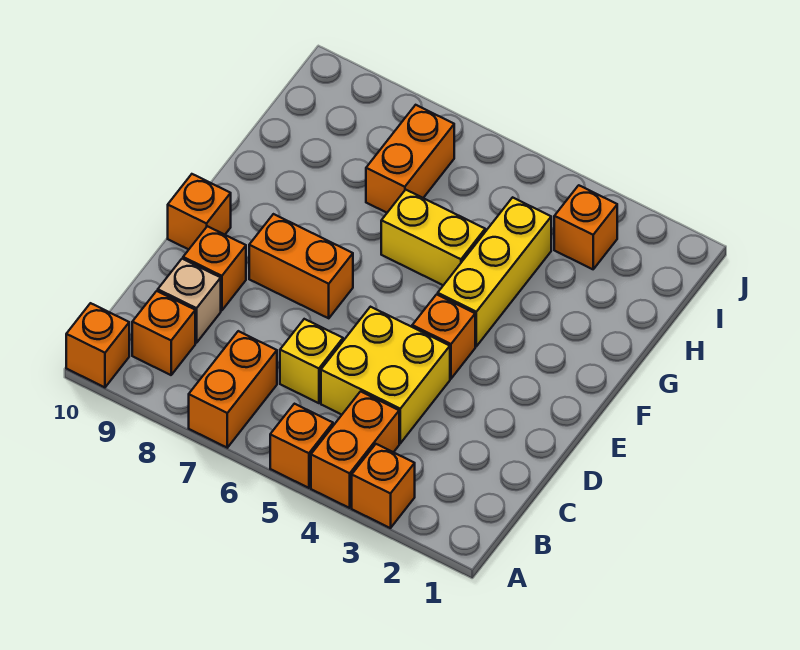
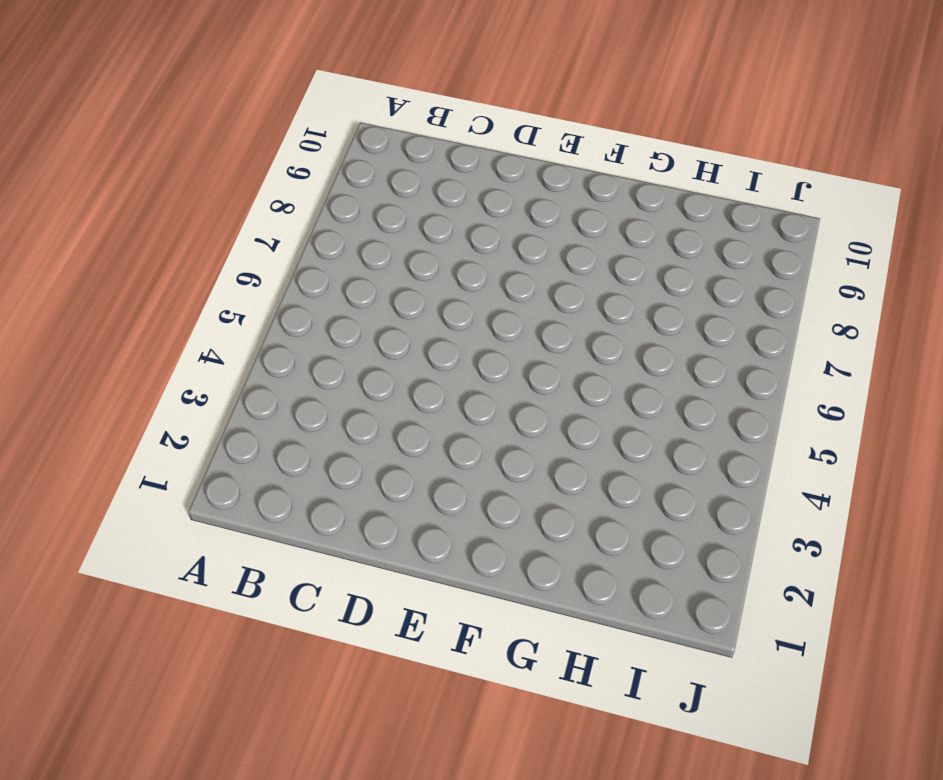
none -> orange brick A3 level 1
none -> orange brick A4:B4 level 1
none -> orange brick A5 level 1

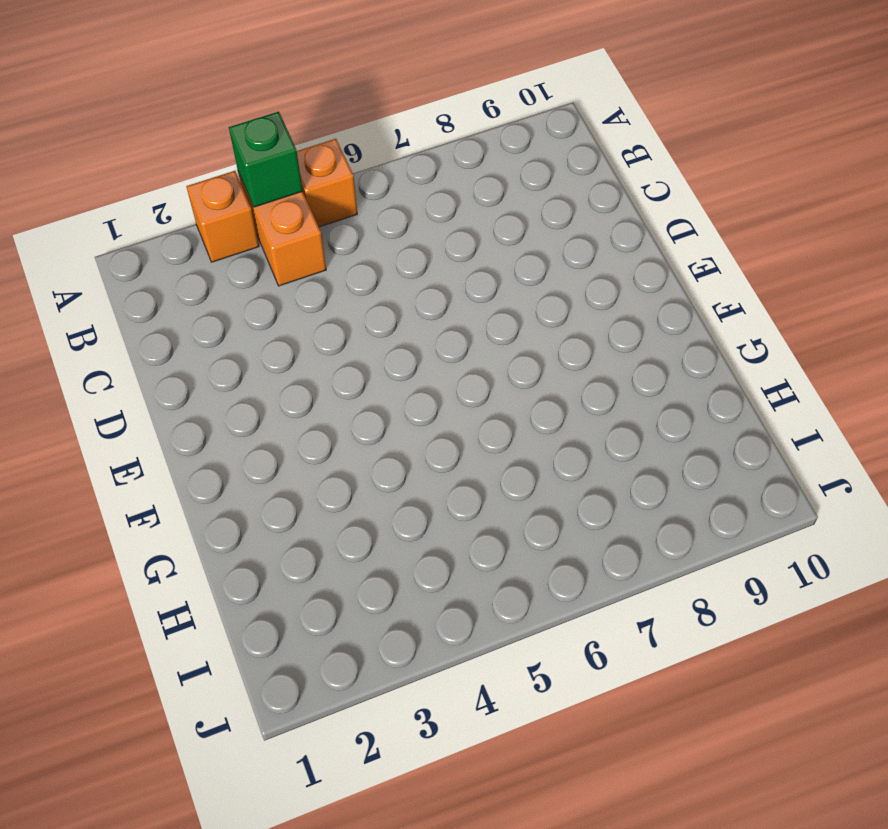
green brick A4 level 2 -> none
none -> orange brick A7:B7 level 1
none -> orange brick A10 level 1
none -> orange brick B9 level 1

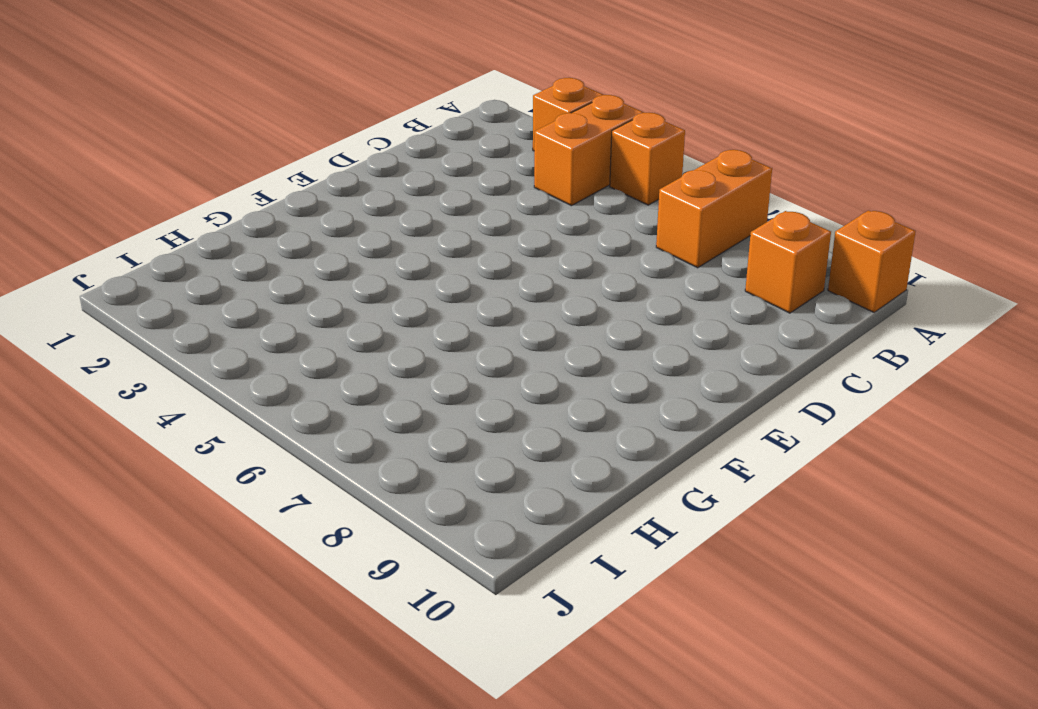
none -> yellow brick C4:D5 level 1
none -> yellow brick C6 level 1
none -> tan brick C9 level 1

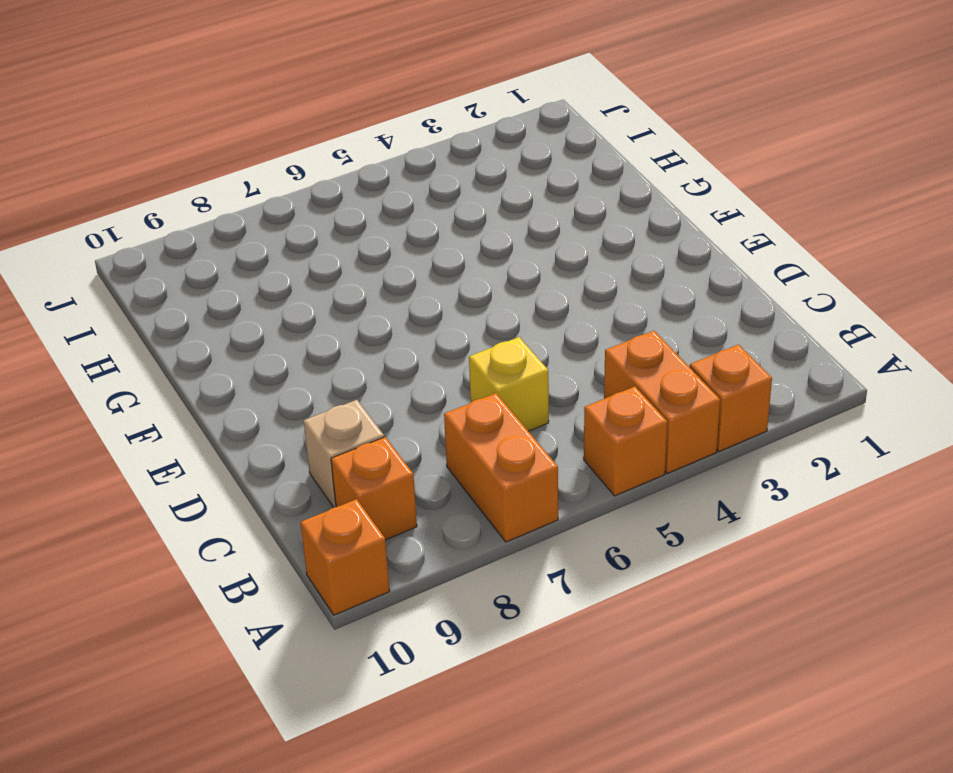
none -> yellow brick C4:D5 level 1
none -> orange brick D9 level 1
none -> orange brick E4 level 1

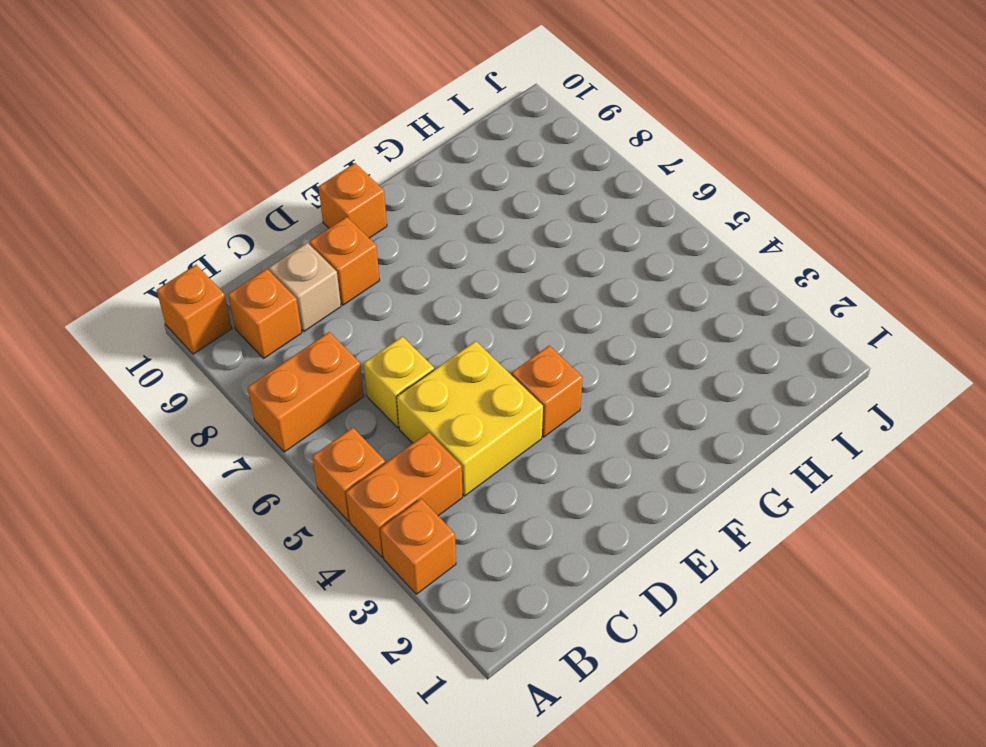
none -> orange brick E7:E8 level 1
none -> yellow brick F4:H4 level 1
none -> yellow brick G5:G6 level 1

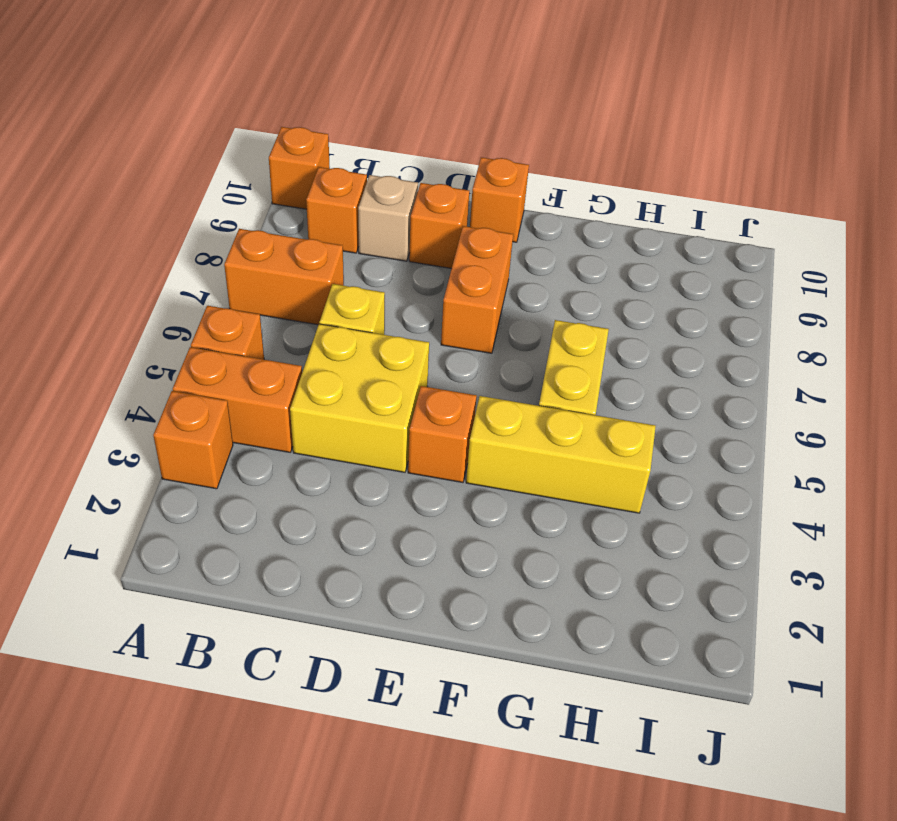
none -> orange brick H7:I7 level 1
none -> orange brick I3 level 1

